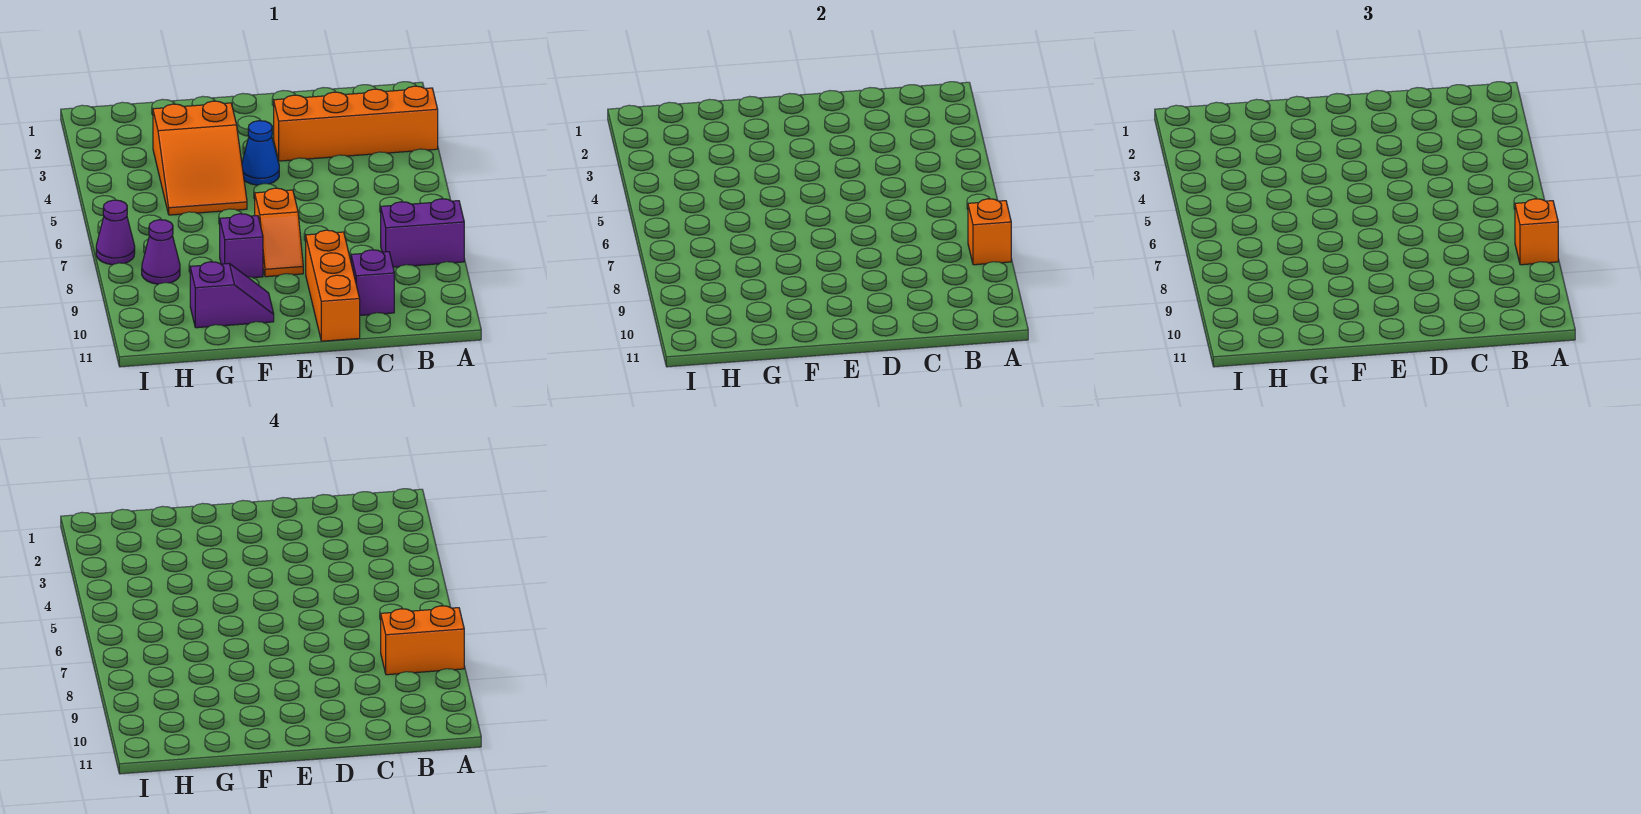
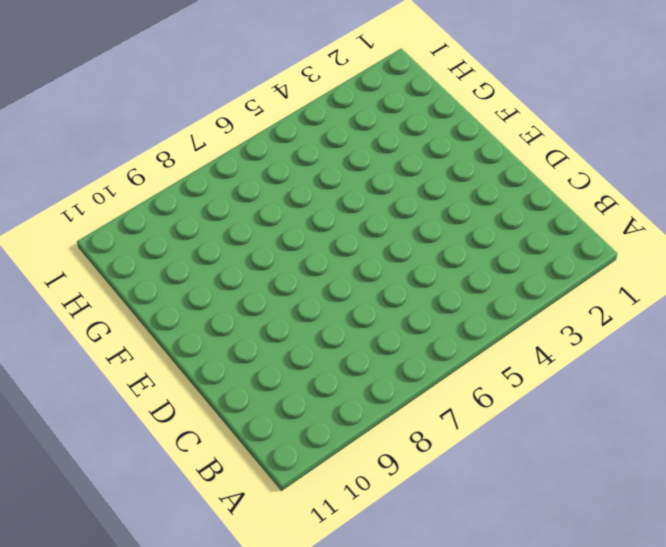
none -> orange brick A3:D3 level 1
none -> purple brick A8:B8 level 1
none -> purple brick C10 level 1

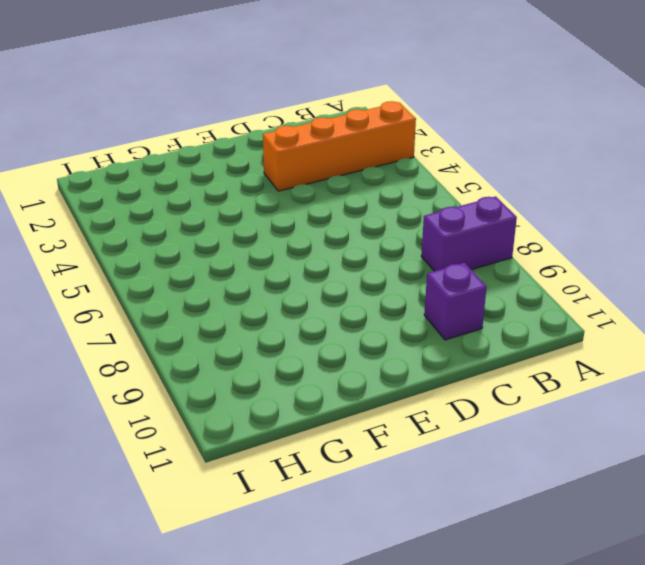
none -> orange brick D9:D11 level 1
none -> blue cone E4 level 1
none -> orange slope E7:E8 level 1 top 7

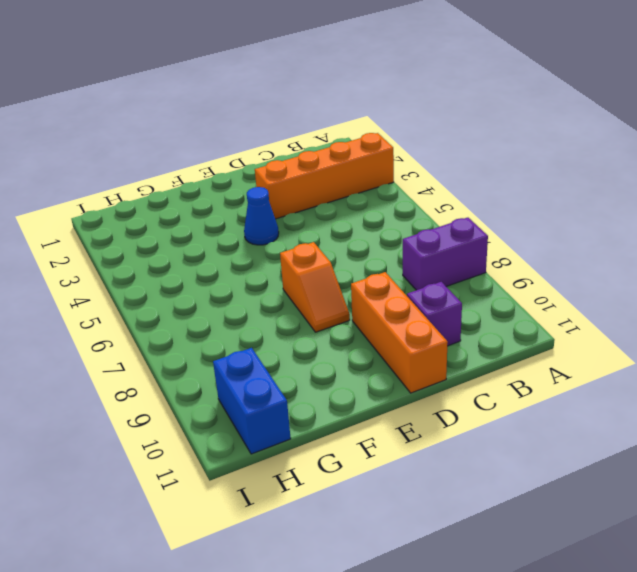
blue brick H10:H11 level 1 -> none
none -> orange slope F3:G5 level 1 top 3
none -> purple brick F8 level 1
none -> purple slope F10:G10 level 1 top G

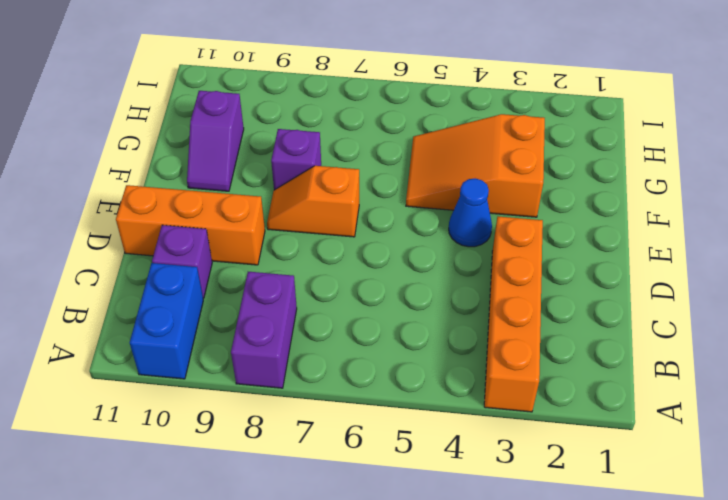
blue brick A10:B10 level 1 -> none
none -> purple cone H8 level 1
none -> purple cone I7 level 1
none -> orange brick A8 level 2

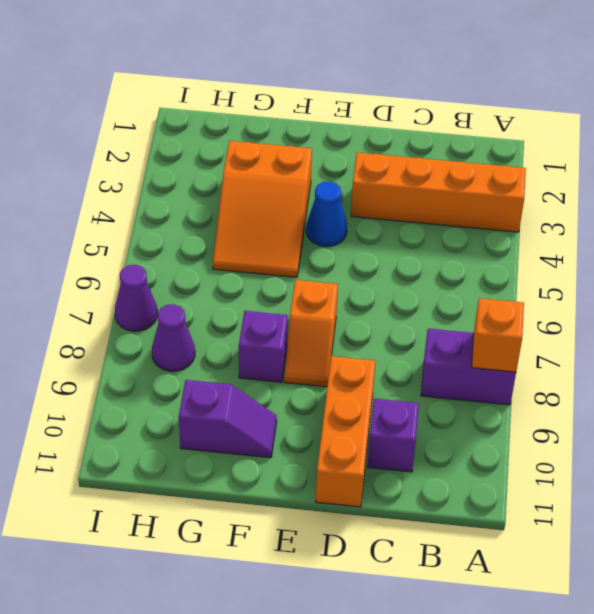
none -> orange brick A8 level 3
none -> orange brick A8:B8 level 4

